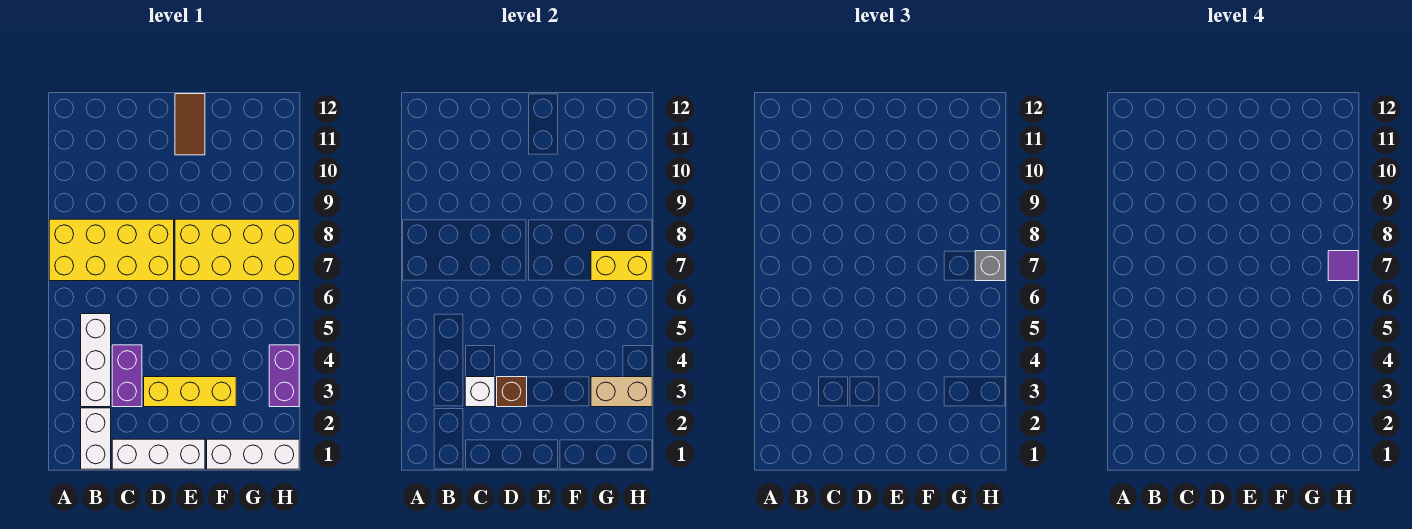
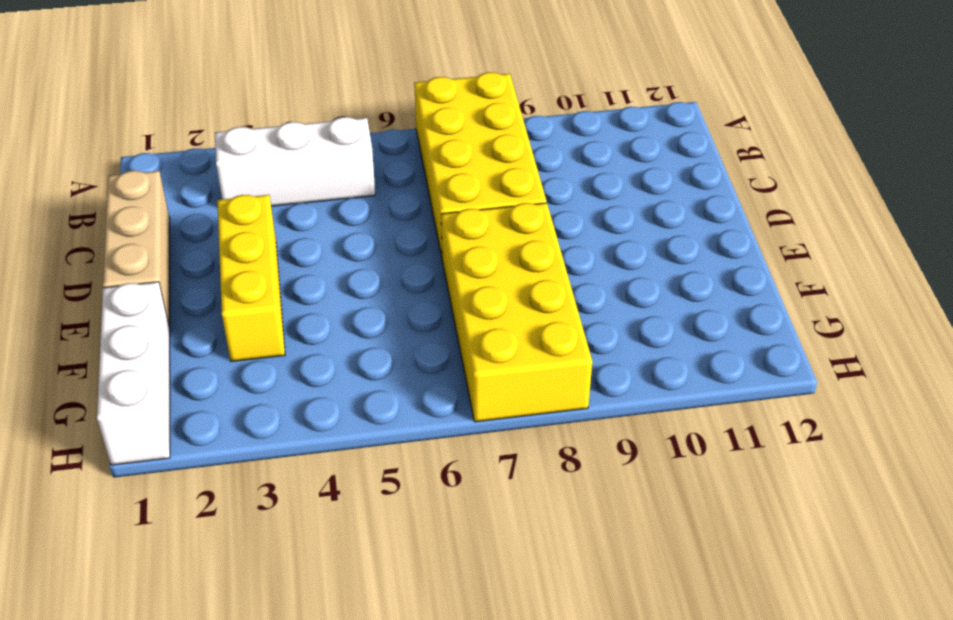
tan brick C1:E1 level 1 -> white brick C1:E1 level 1
none -> white brick B1:B2 level 1
none -> purple brick C3:C4 level 1
none -> brown tile E11:E12 level 1

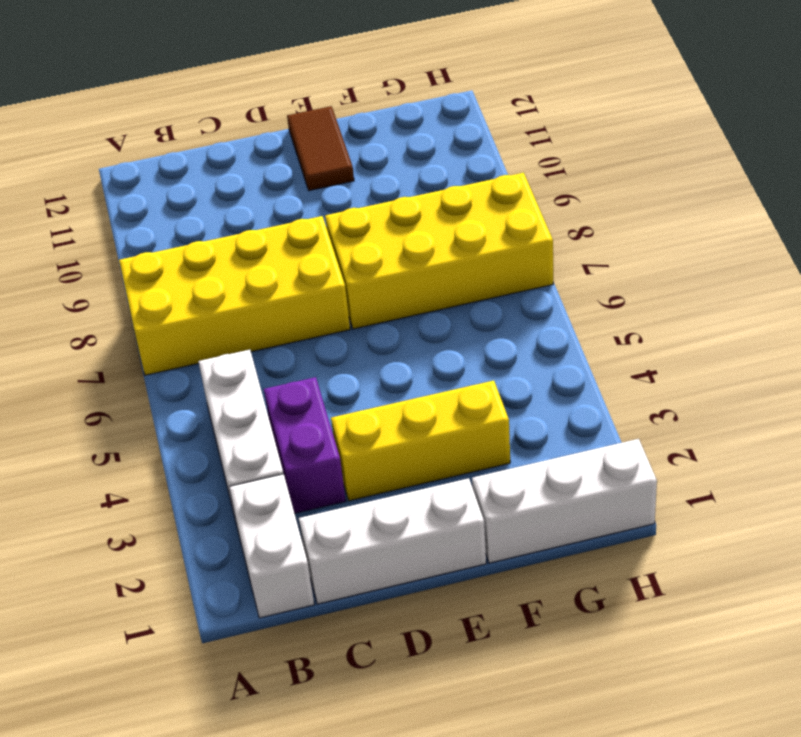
none -> purple brick H3:H4 level 1
none -> white brick C3 level 2
none -> brown brick D3 level 2

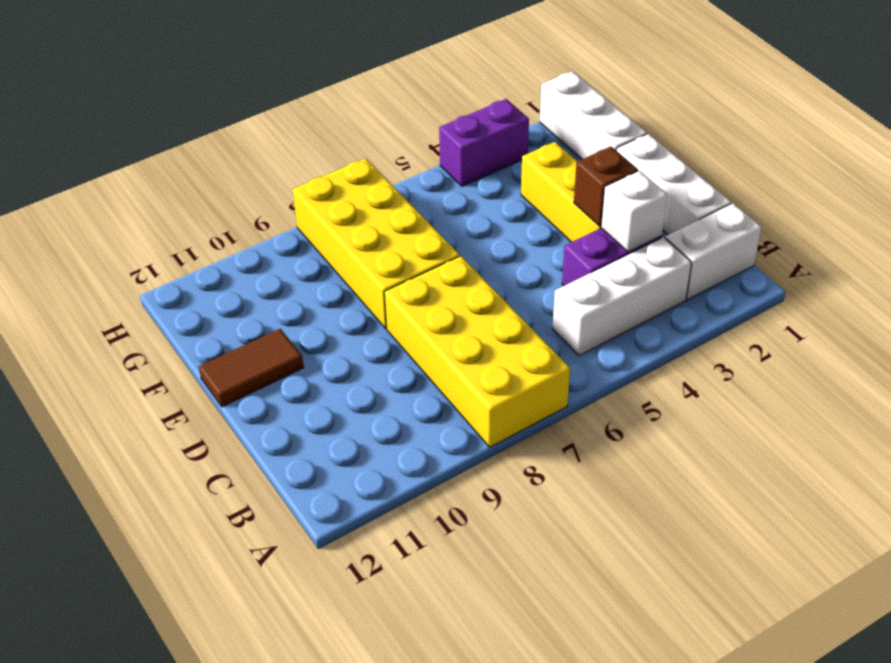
none -> tan brick G3:H3 level 2
none -> yellow brick G7:H7 level 2
none -> grey brick H7 level 3

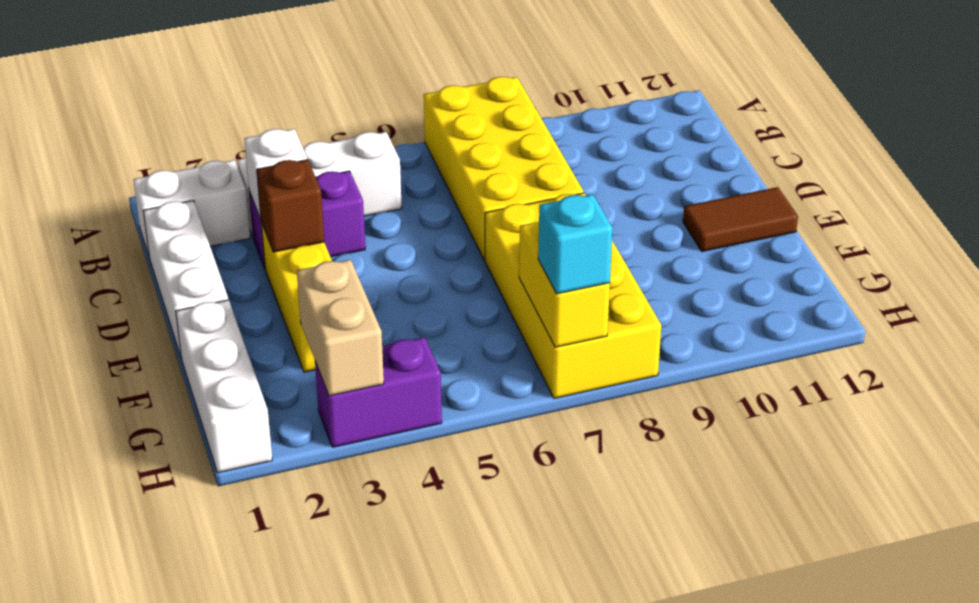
cyan brick H7 level 3 -> grey brick H7 level 3
none -> purple tile H7 level 4

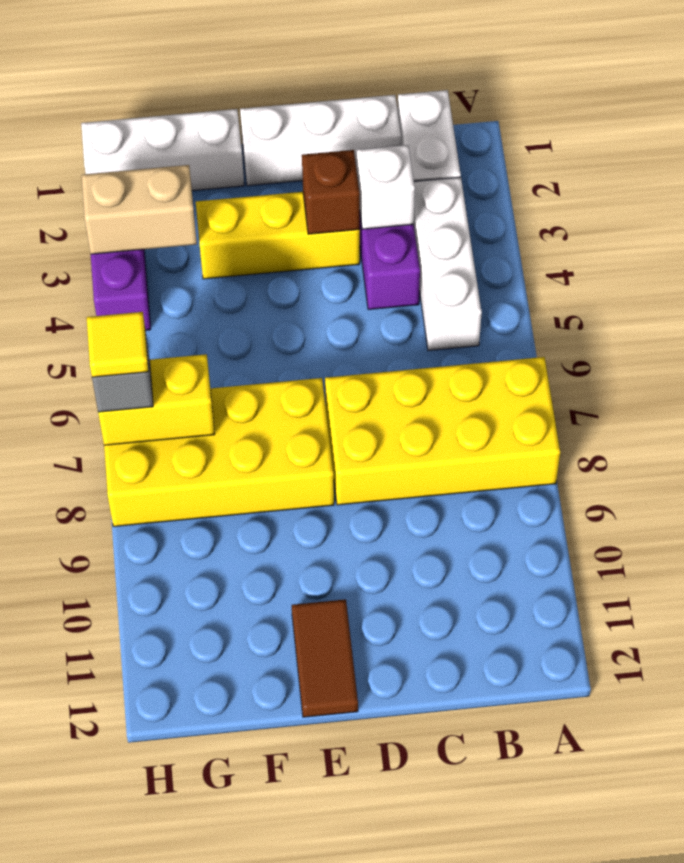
yellow tile H7 level 4 -> purple tile H7 level 4

